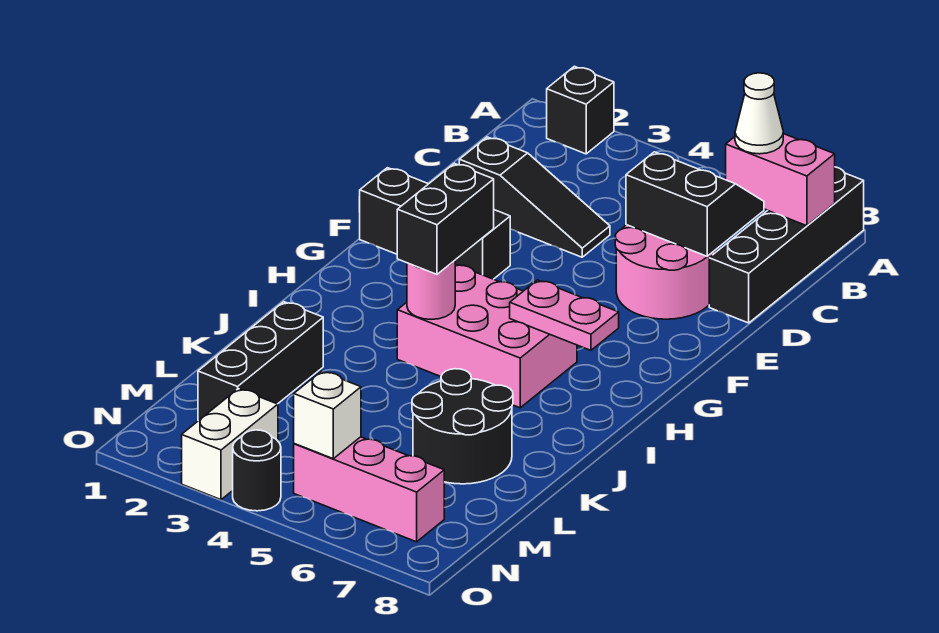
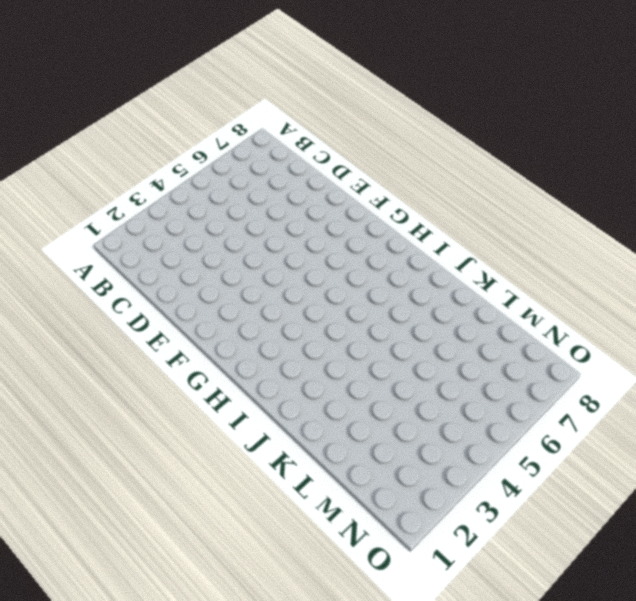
none -> black brick A2 level 1
none -> black brick A8:D8 level 1
none -> black slope D2:D4 level 1 top 2

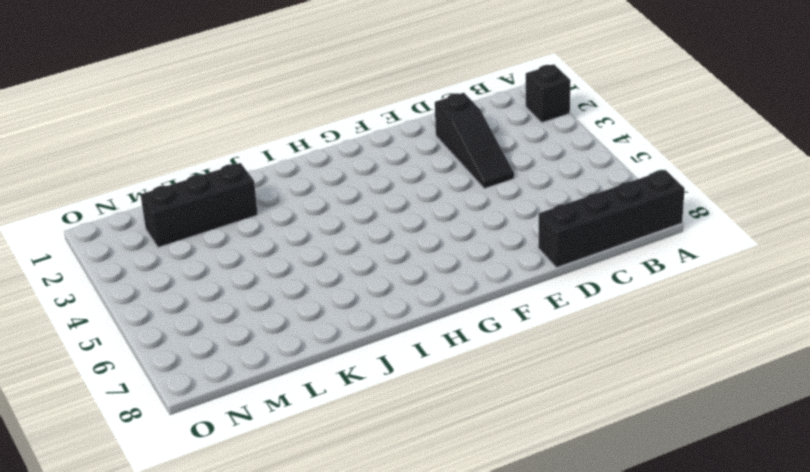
none -> pink round brick D6:E7 level 1
none -> black brick F1:F3 level 1
none -> pink brick H4:I6 level 1

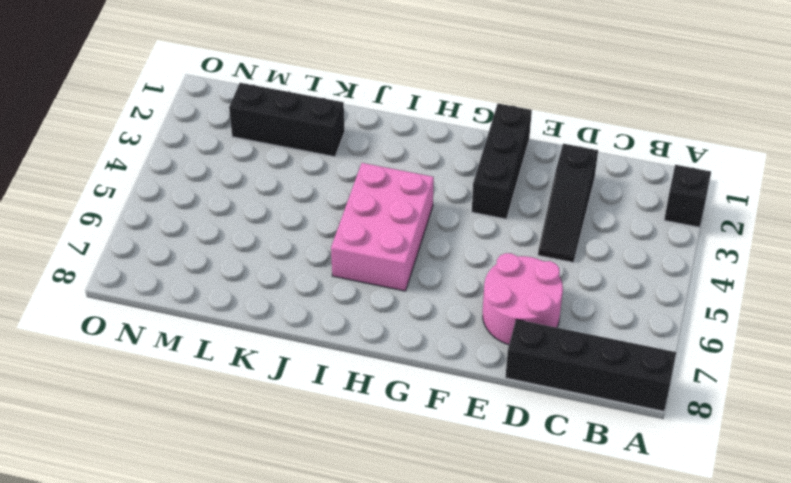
none -> black round brick K6:L7 level 1
none -> white brick N3:O3 level 1
none -> pink brick N5:N7 level 1

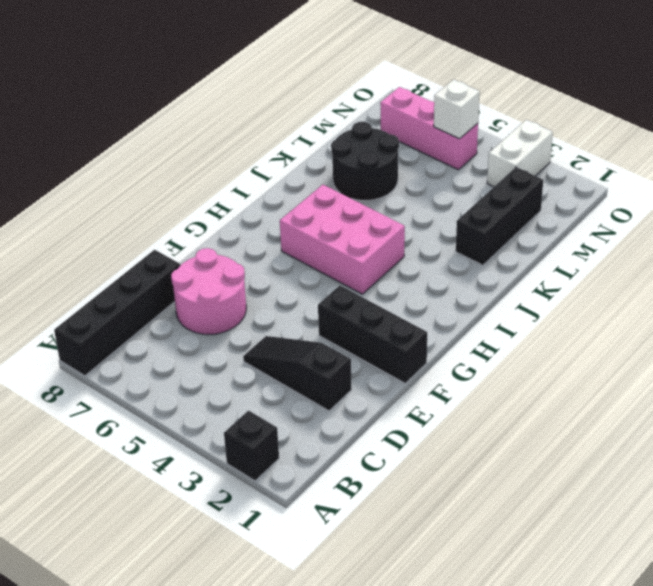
none -> black round brick O4 level 1
none -> pink brick B7:B8 level 2
none -> black slope C6:D7 level 2 top D

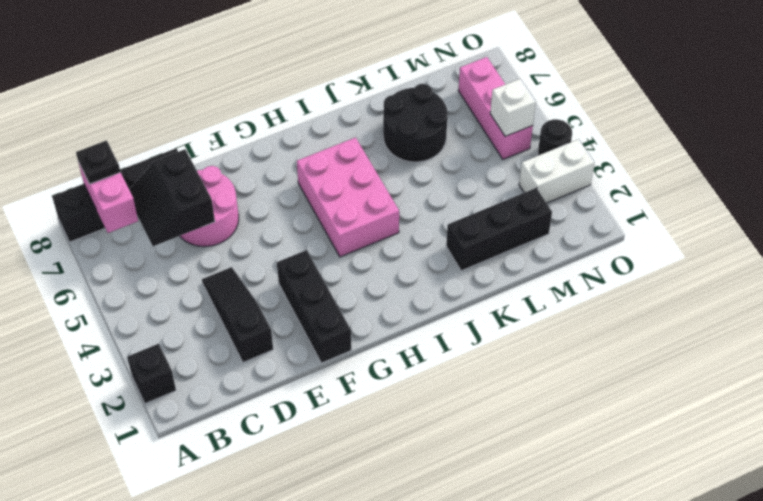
black plate B8 level 3 -> none
none -> pink plate H6:H7 level 2
none -> pink round brick I4 level 2
none -> white cone B7 level 3

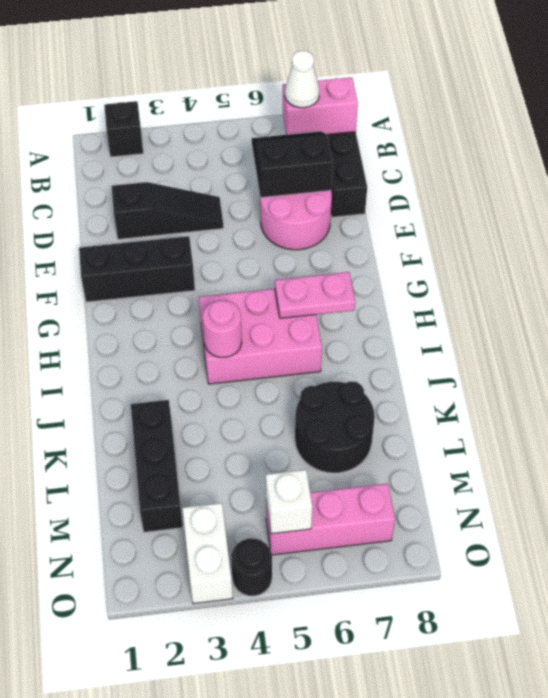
none -> black brick H4:I4 level 3

